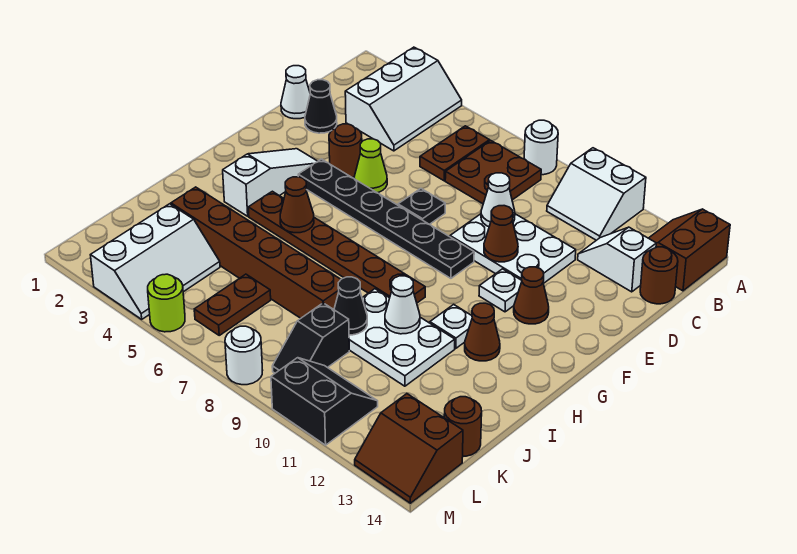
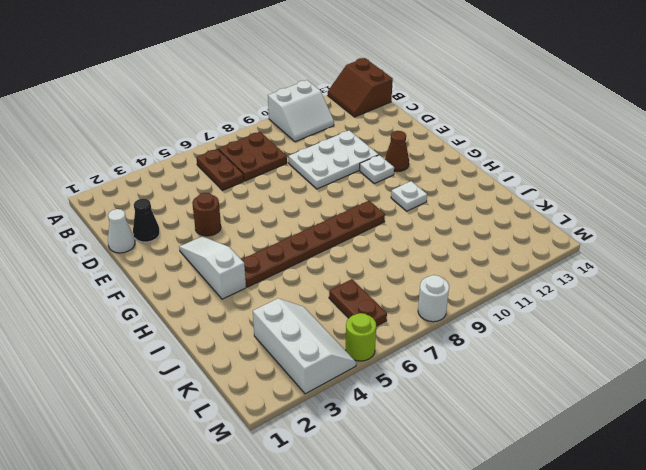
none -> white slope A3:C4 level 1 top 3
none -> white round brick A8 level 1
none -> white slope C12:C13 level 1 top 13
none -> brown round brick C14 level 1

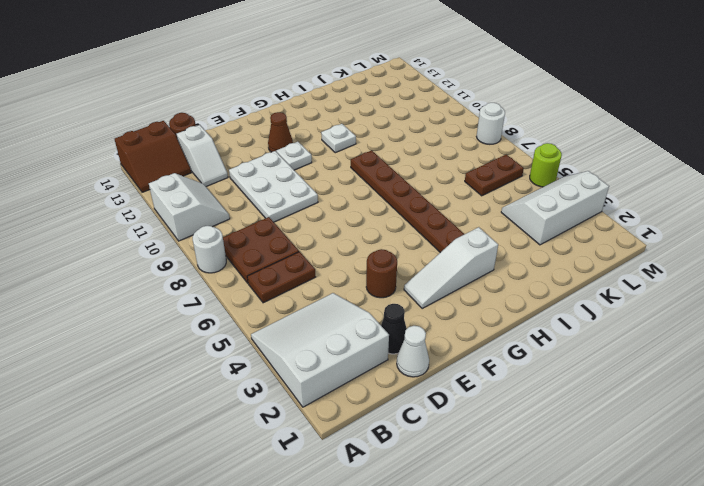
white slope A2:C4 level 1 top 2 -> white slope A3:C4 level 1 top 3
none -> lime cone E5 level 1
none -> black plate E7 level 1
none -> black plate F4:F9 level 1
none -> brown cone H12 level 1

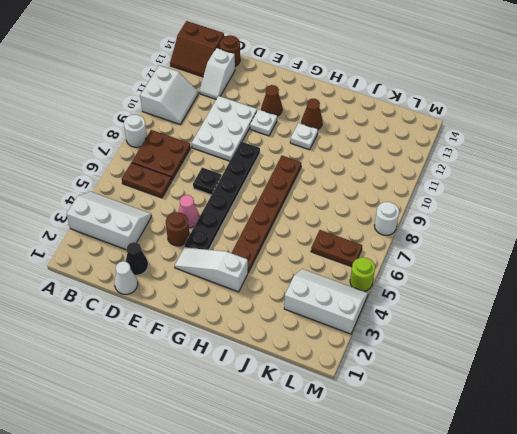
pink cone E5 level 1 -> lime cone E5 level 1
none -> white plate I9:J11 level 1
none -> brown brick J3:J8 level 1
none -> black slope K9:L9 level 1 top K
none -> brown round brick K14 level 1

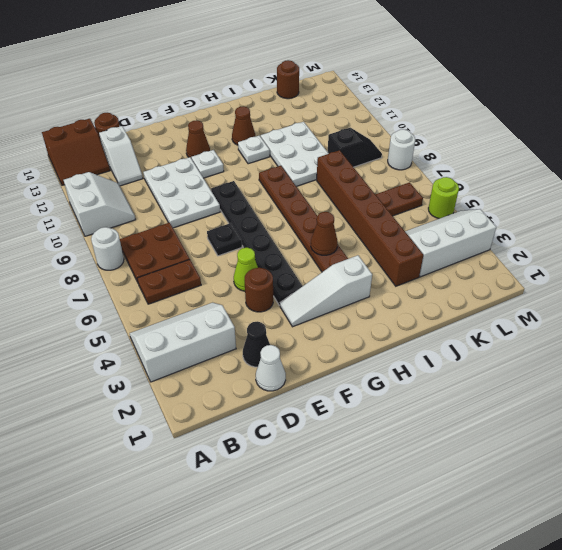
none -> black slope L10:M11 level 1 top M
none -> brown slope L13:M14 level 1 top L
none -> white cone D9 level 2
none -> brown cone E10 level 2

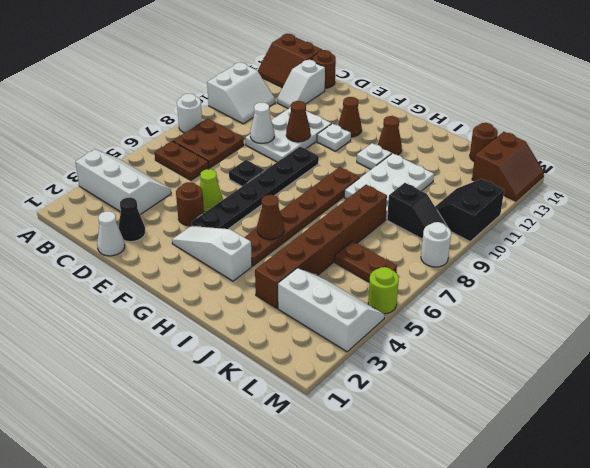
none -> white cone I10 level 2
none -> black cone J9 level 2

